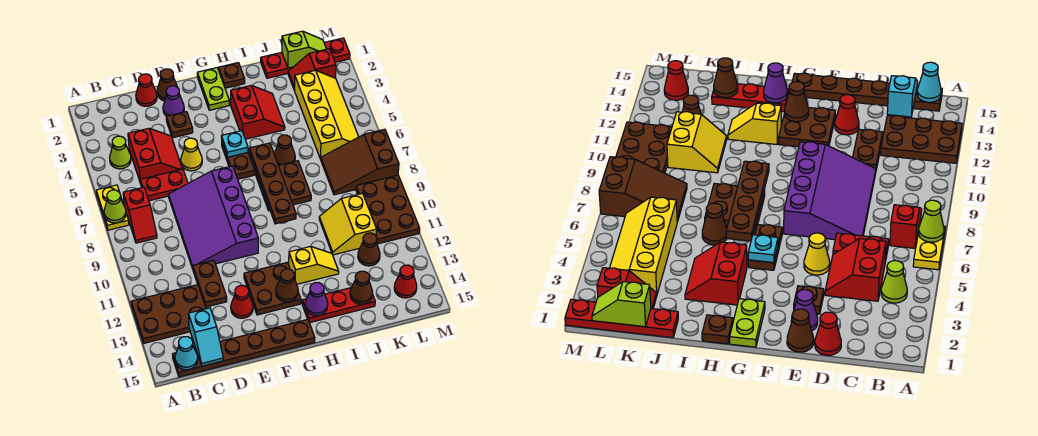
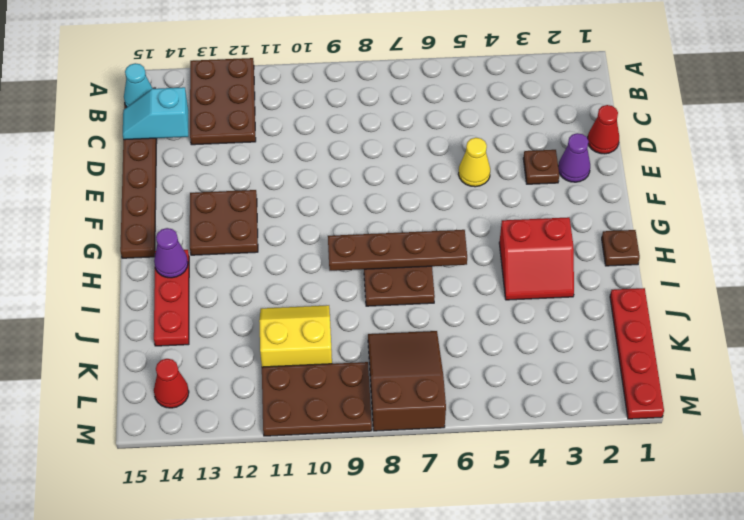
none -> yellow plate A6:A7 level 1
none -> lime cone B4 level 1
none -> red slope B7:B8 level 1 top 7
none -> red slope C4:D5 level 1 top C

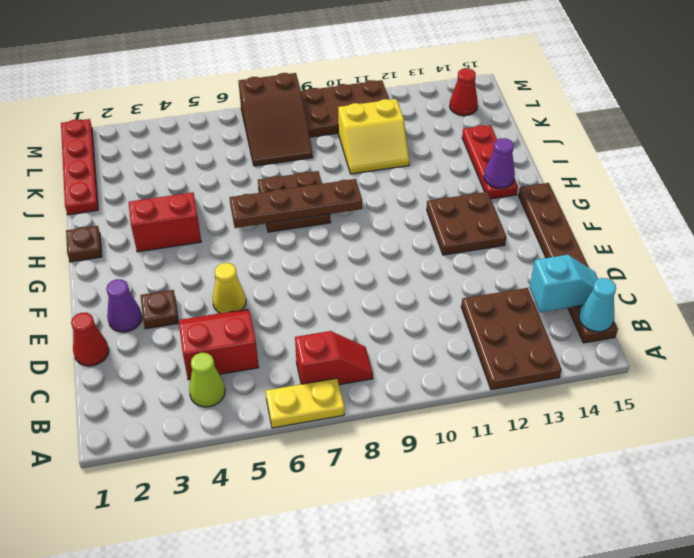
none -> red plate C6:D6 level 1
none -> purple slope D7:F10 level 1 top F
none -> brown plate D11:D12 level 1
none -> brown cone E1 level 1

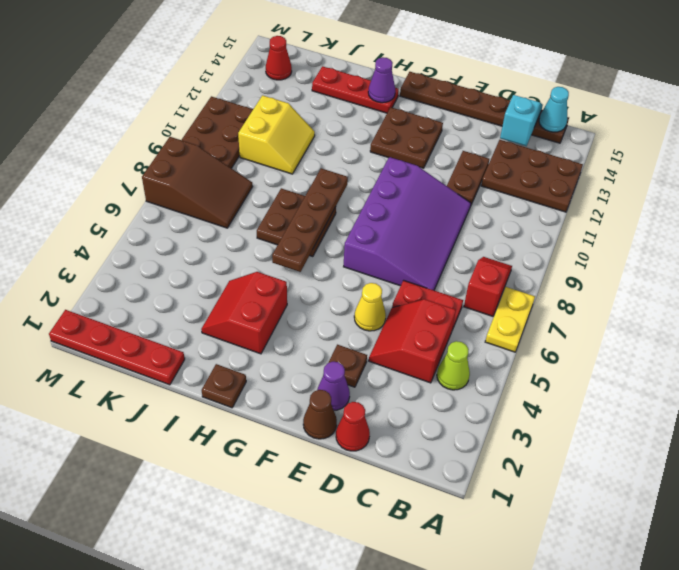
none -> red cone E13 level 1
none -> lime plate G1:G2 level 1
none -> brown plate G5:G6 level 1
none -> yellow slope H12:I12 level 1 top H

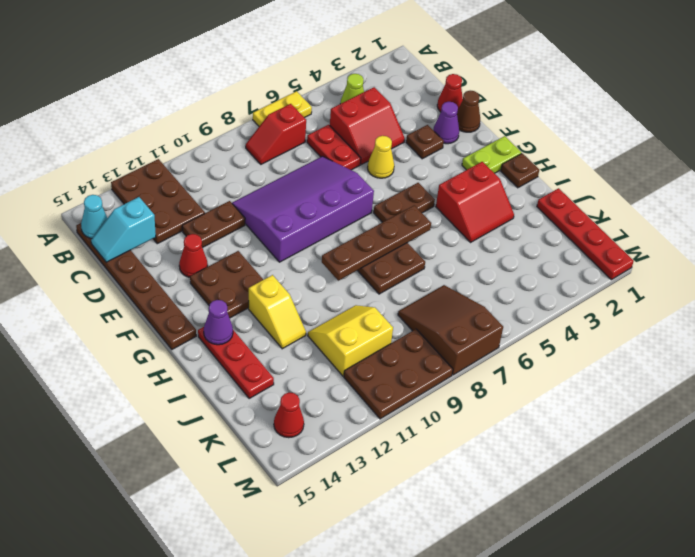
none -> brown cone I6 level 1
none -> red slope K2:L2 level 1 top L
none -> yellow slope K3:L6 level 1 top K
none -> brown cone K12 level 1

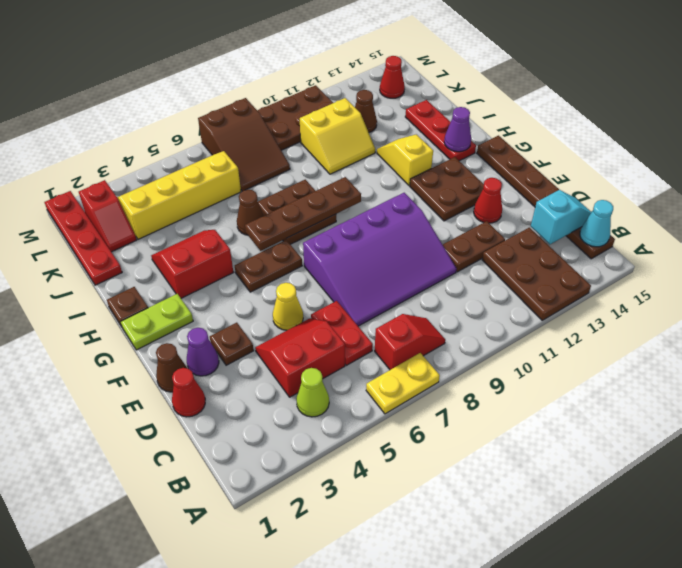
none -> lime cone A7 level 2
none -> cyan plate G5 level 2
none -> brown cone G13 level 2
none -> brown cone J14 level 2

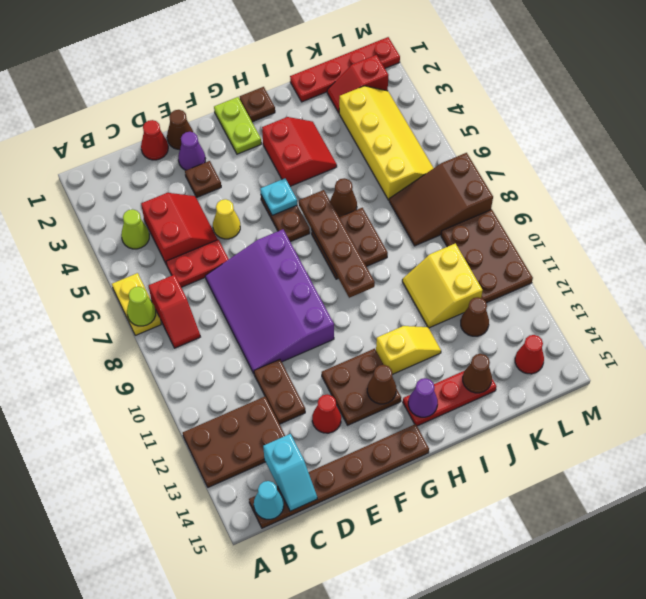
none -> lime slope K1:L1 level 2 top K

